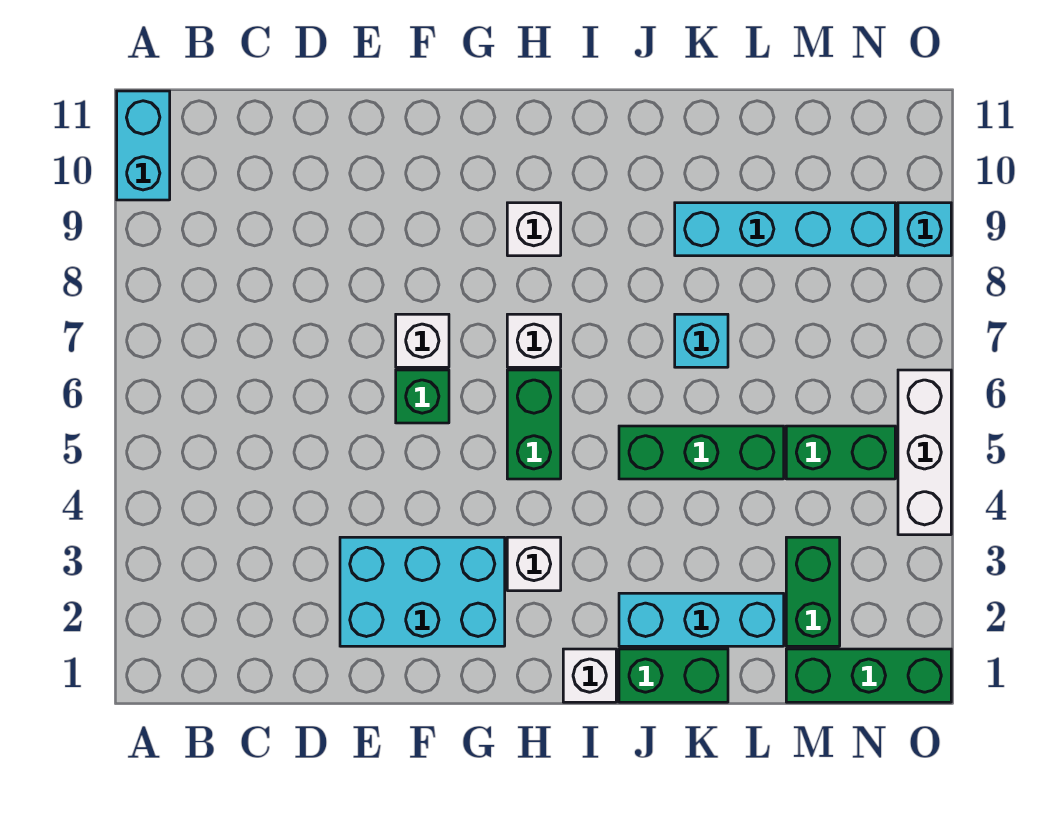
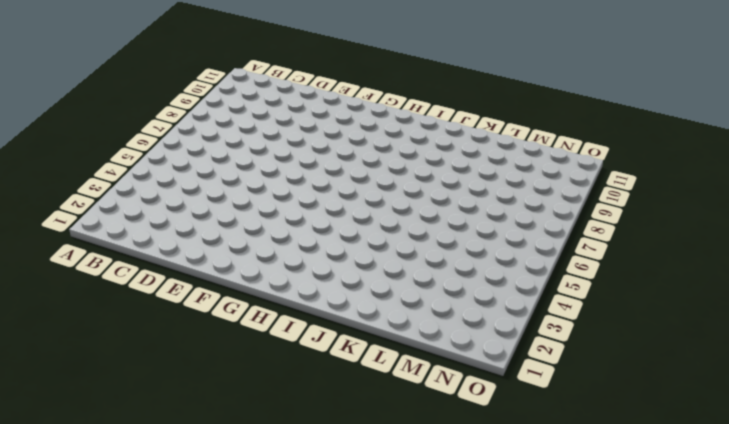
none -> cyan brick A10:A11 level 1
none -> cyan brick E2:G3 level 1
none -> green brick F6 level 1

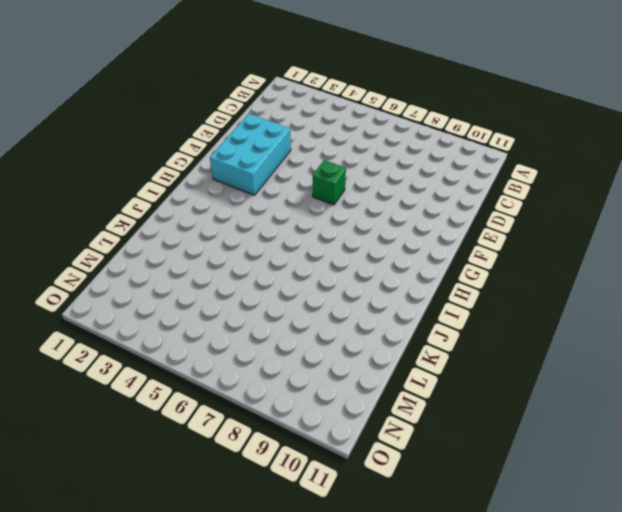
none -> cyan brick A10:A11 level 1
none -> white brick F7 level 1
none -> white brick H3 level 1

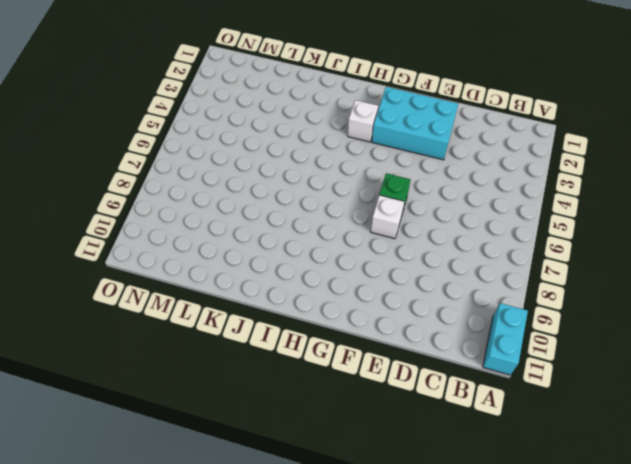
none -> green brick H5:H6 level 1
none -> white brick H7 level 1
none -> white brick H9 level 1

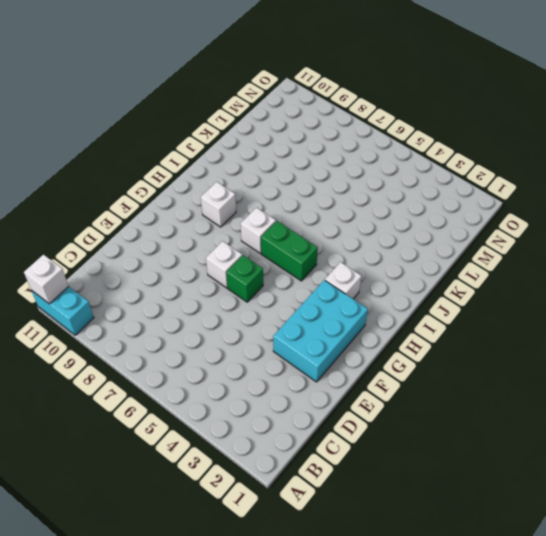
white brick A11 level 2 -> white brick I1 level 1
none -> green brick J1:K1 level 1
none -> cyan brick J2:L2 level 1
none -> green brick J5:L5 level 1

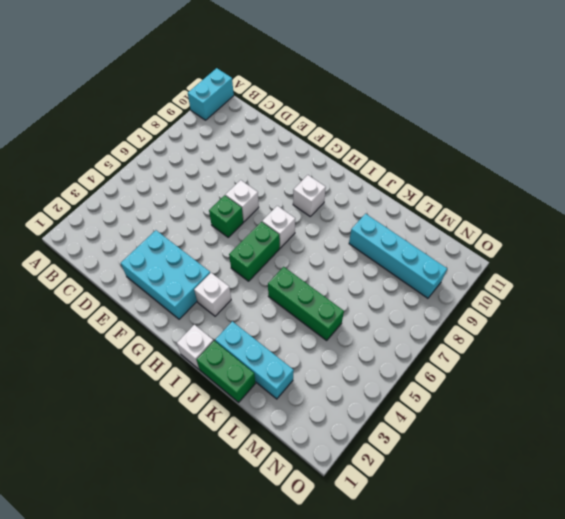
none -> cyan brick K7 level 1
none -> green brick M1:O1 level 1
none -> green brick M2:M3 level 1

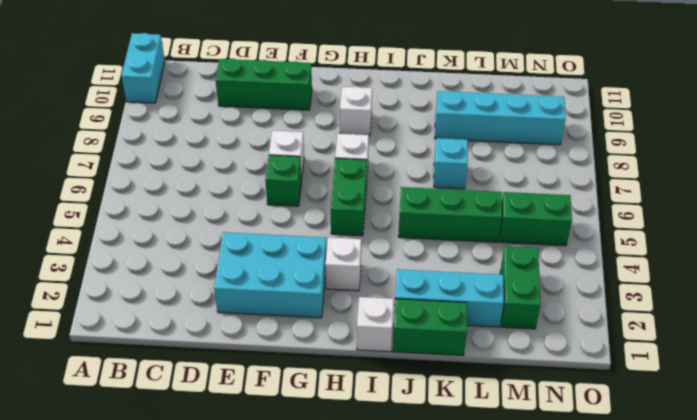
green brick D10:F10 level 1 -> green brick M1:O1 level 1
none -> white brick O4:O6 level 1
none -> cyan brick O9 level 1

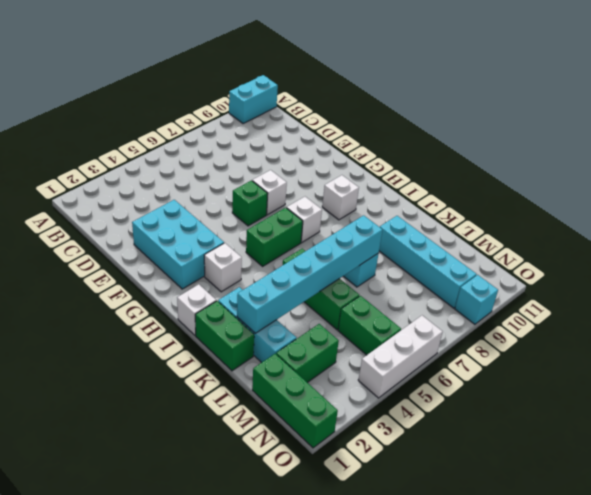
cyan brick K2:K7 level 2 -> none

